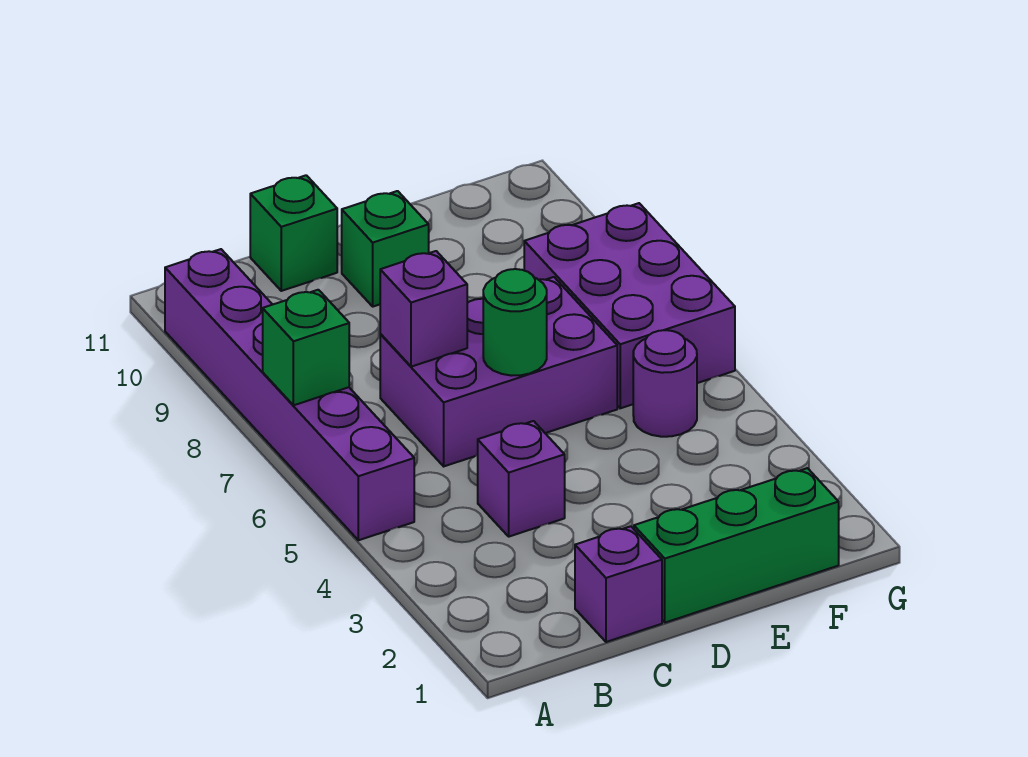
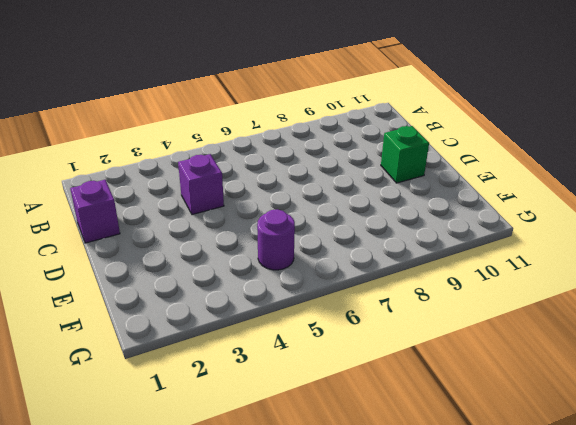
none -> purple brick A5:A10 level 1
none -> purple brick C6:E7 level 1
none -> green brick C11 level 1

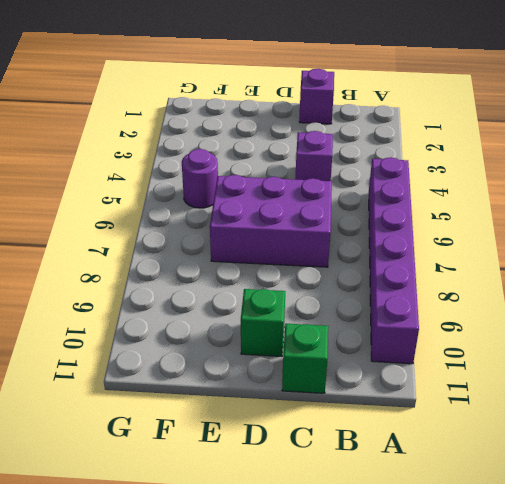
none -> green brick D1:F1 level 1
none -> purple brick F6:G8 level 1
none -> green brick A7 level 2

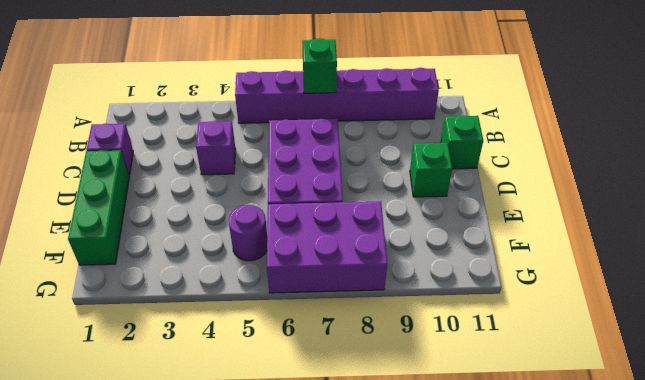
none -> purple brick C7 level 2
none -> green round brick D6 level 2

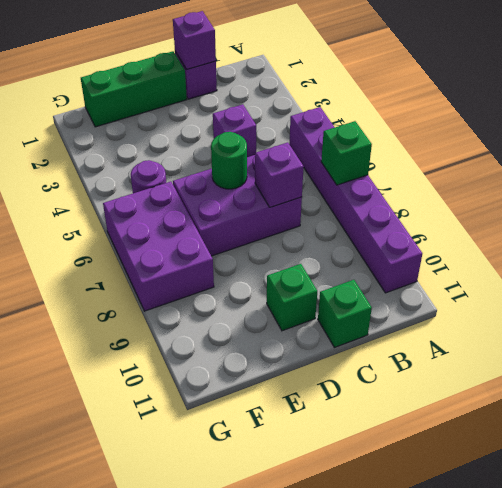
purple brick C1 level 2 -> none

